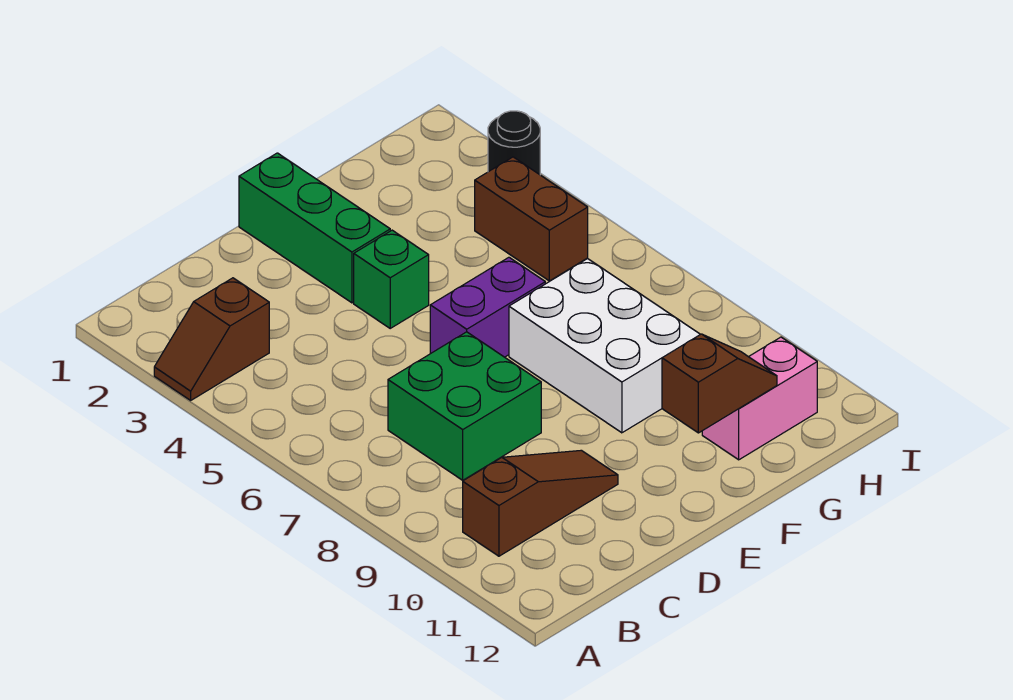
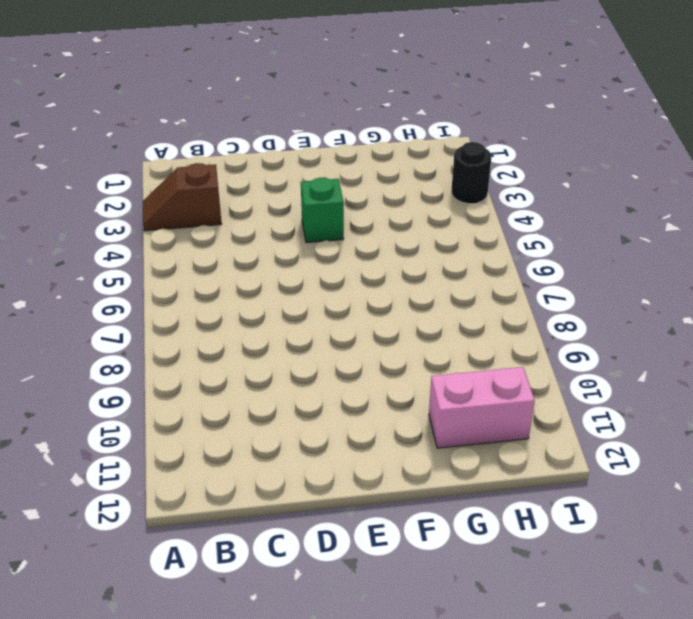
none -> brown slope B10:D10 level 1 top B
none -> green brick C7:D8 level 1

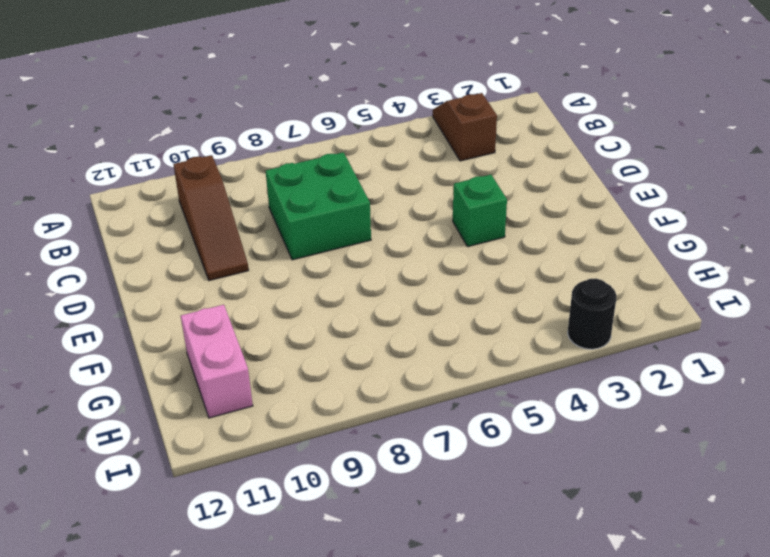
none -> green brick E1:E3 level 1
none -> purple brick E6:F6 level 1

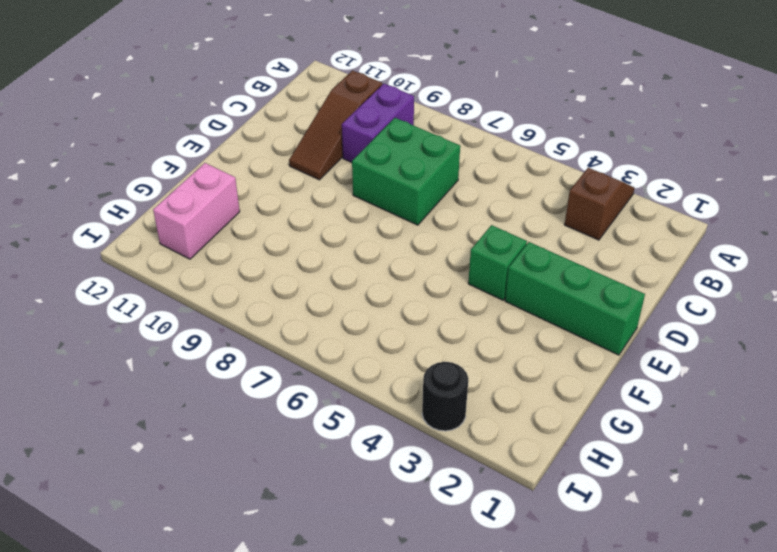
purple brick B9:C9 level 1 -> purple brick E6:F6 level 1
none -> white brick F7:G9 level 1
none -> brown brick H4:H5 level 1

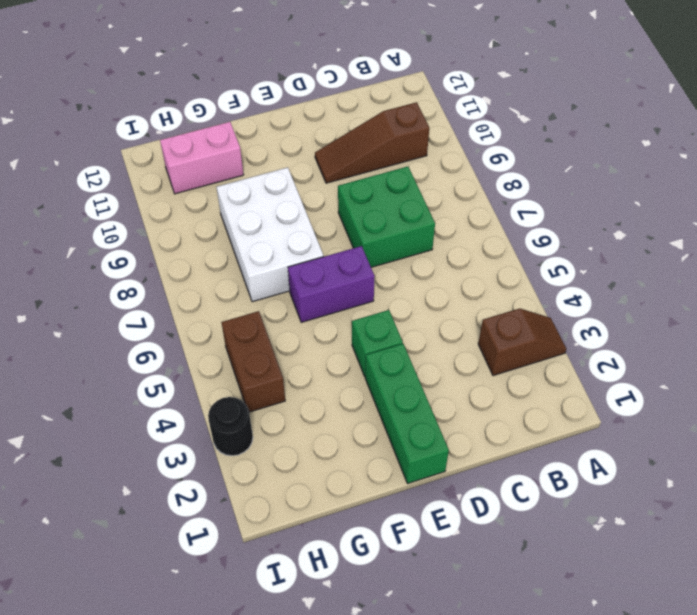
none -> brown slope F11:G11 level 2 top F

